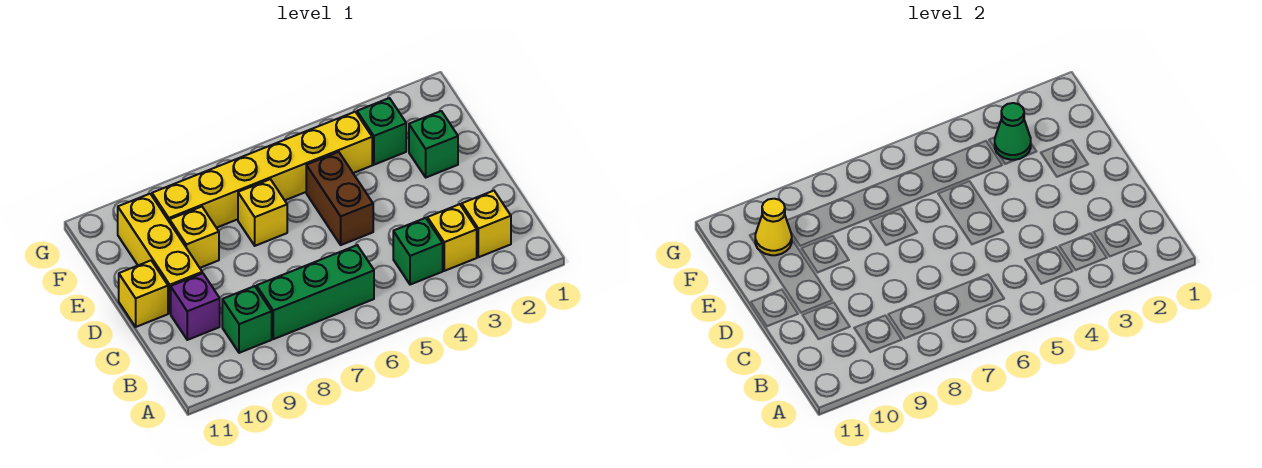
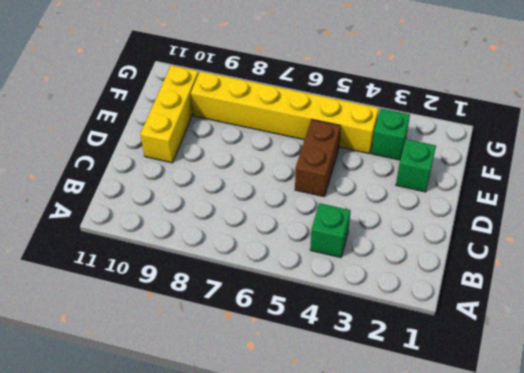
none -> yellow brick B2 level 1
none -> yellow brick B3 level 1
none -> green brick B6:B8 level 1

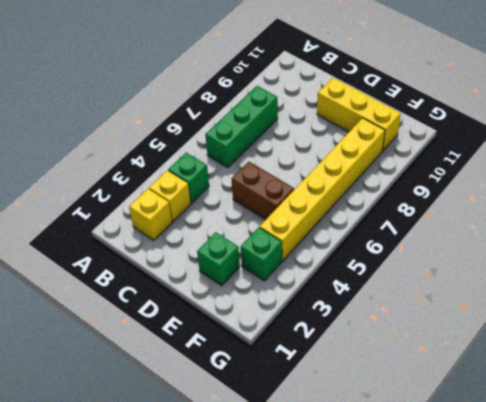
none -> green brick B9 level 1
none -> purple brick C10 level 1
none -> yellow brick D11 level 1

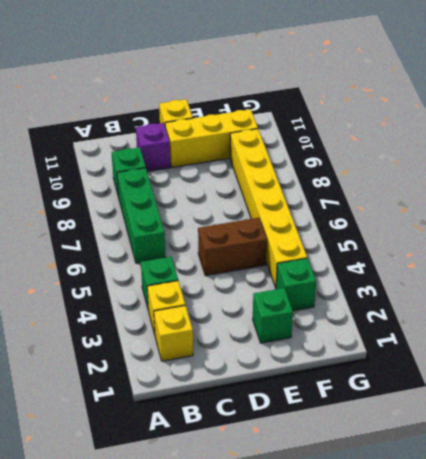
none -> yellow brick E7 level 1
none -> yellow brick E9 level 1
none -> green cone F3 level 2

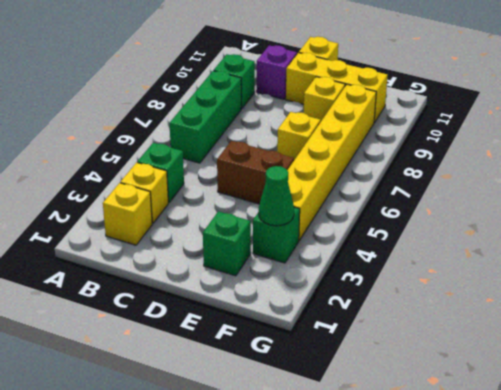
none -> yellow cone F10 level 2

